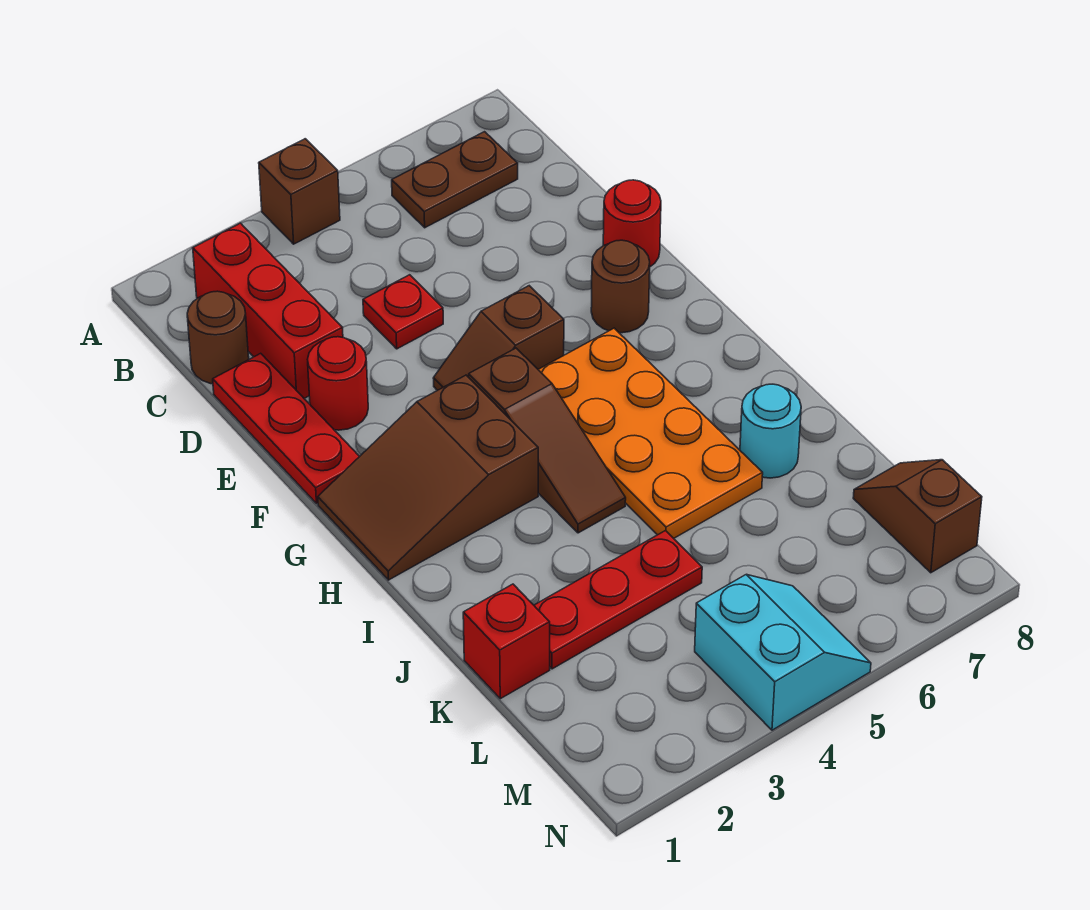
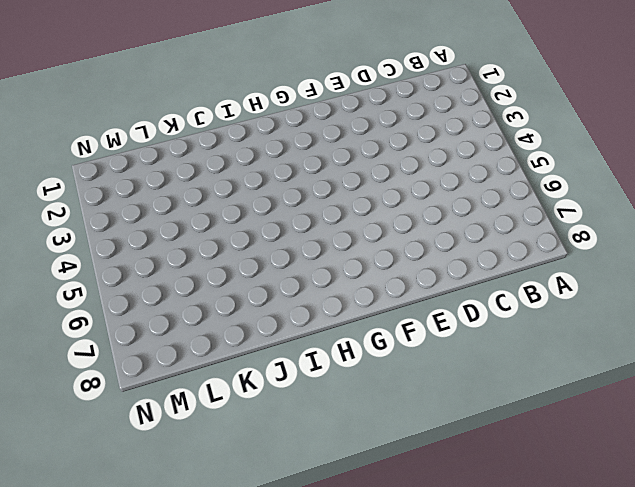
none -> brown brick A4 level 1
none -> red brick B2:D2 level 1
none -> brown plate B6:B7 level 1

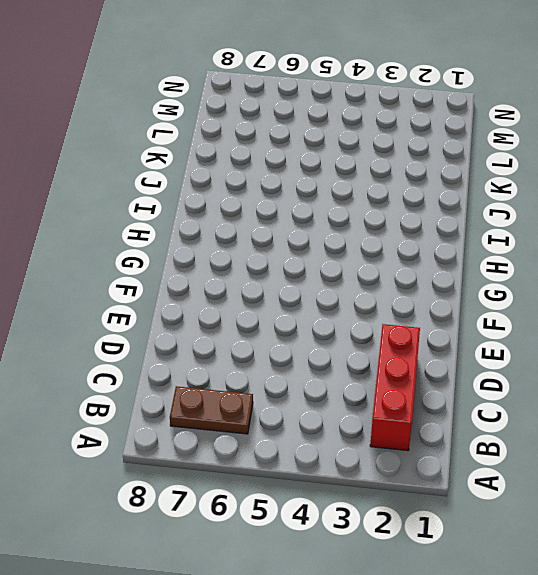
none -> brown brick A4 level 1
none -> brown round brick C1 level 1
none -> red plate D1:F1 level 1

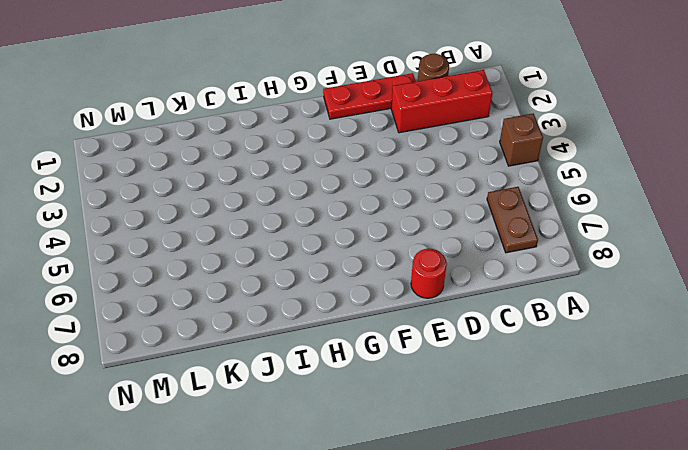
none -> red plate D4 level 1
none -> red round brick E2 level 1
none -> brown slope F4:F5 level 1 top 5

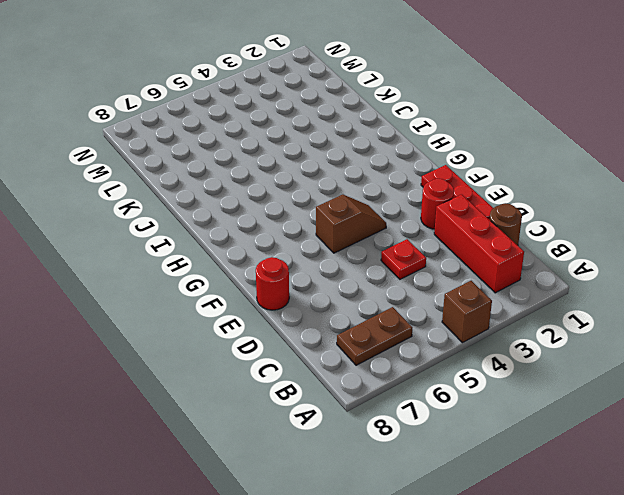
none -> brown round brick F7 level 1
none -> brown slope G1:H3 level 1 top 3
none -> brown slope G4:I4 level 1 top G

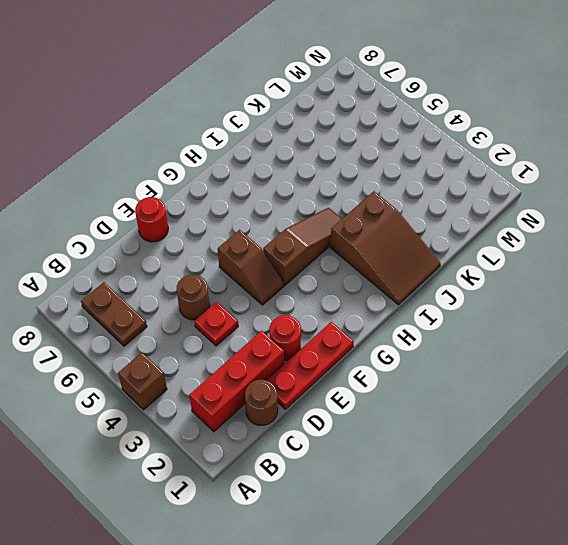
brown round brick D5 level 1 -> brown round brick F7 level 1
brown slope I1:J3 level 1 top 3 -> brown slope G1:H3 level 1 top 3
none -> orange plate G5:J6 level 1
none -> cyan round brick J7 level 1
none -> red brick K1 level 1

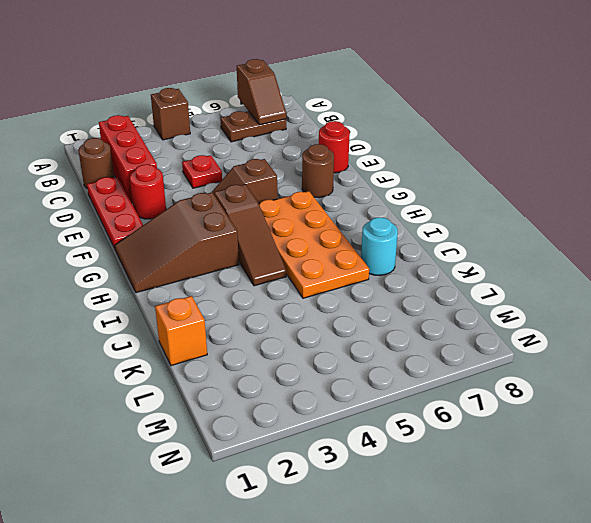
brown slope A7:B7 level 2 top A -> brown slope L8:M8 level 1 top M
orange brick K1 level 1 -> red brick K1 level 1
none -> red plate K2:K4 level 1
none -> cyan slope M4:N5 level 1 top 4

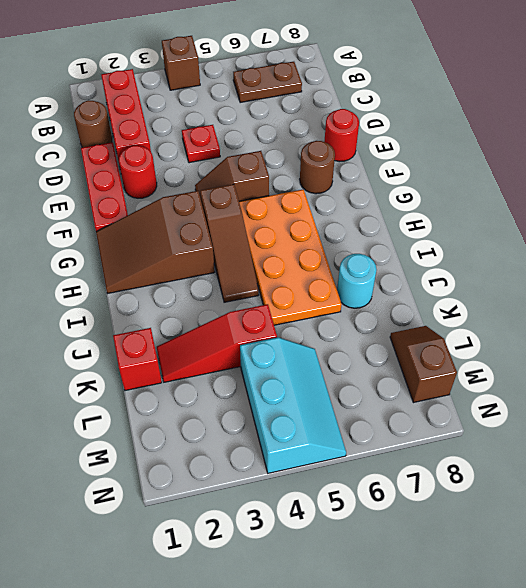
red slope K2:K4 level 1 top 4 -> red plate K2:K4 level 1
cyan slope L4:N5 level 1 top 4 -> cyan slope M4:N5 level 1 top 4

